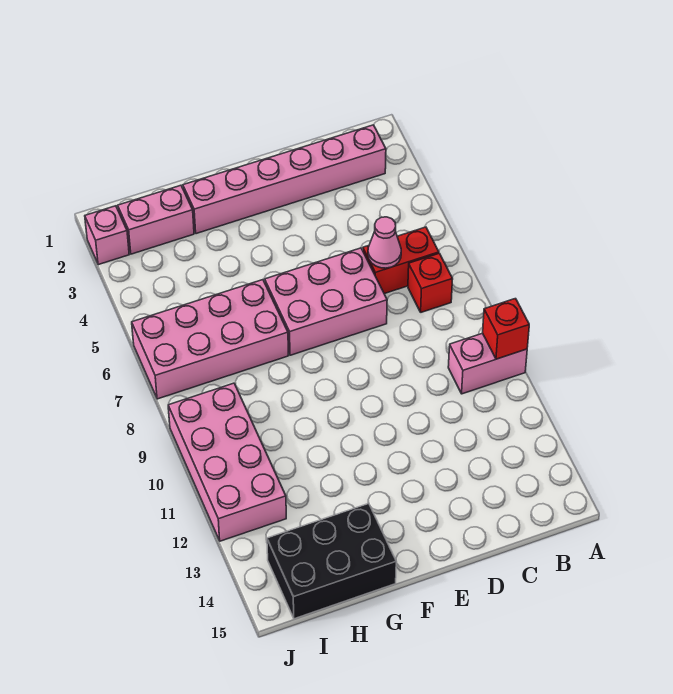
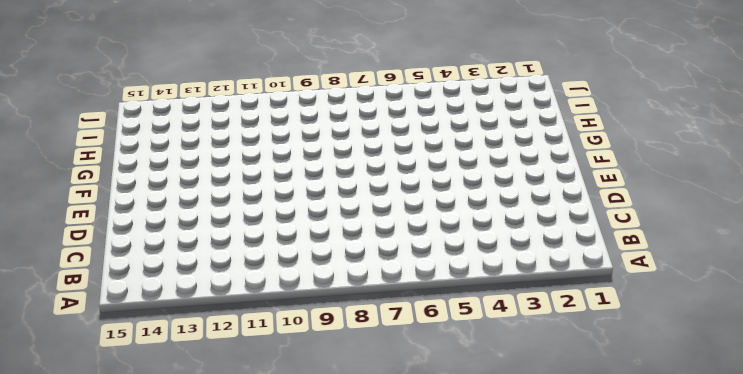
none -> pink brick A10:B10 level 1
none -> pink brick B2:G2 level 1
none -> red brick B6:C6 level 1

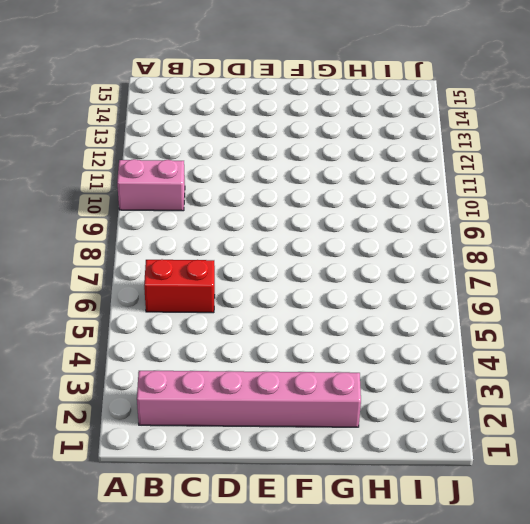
none -> red brick B7 level 1
none -> pink brick D6:F7 level 1
none -> pink brick G6:J7 level 1

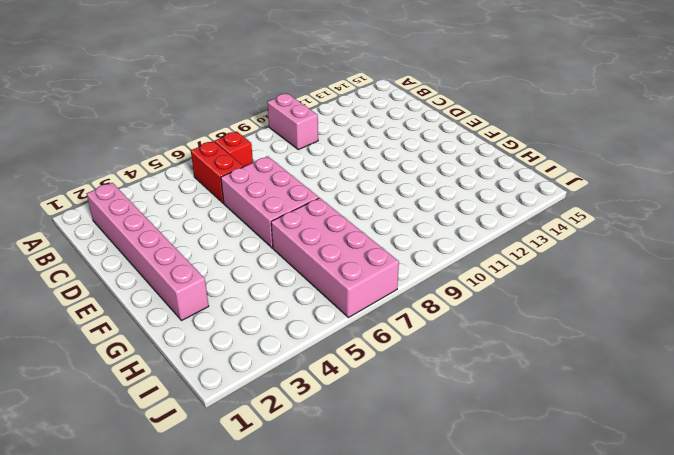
none -> black brick G14:I15 level 1
none -> pink brick H2:I2 level 1
none -> pink brick I9:J12 level 1

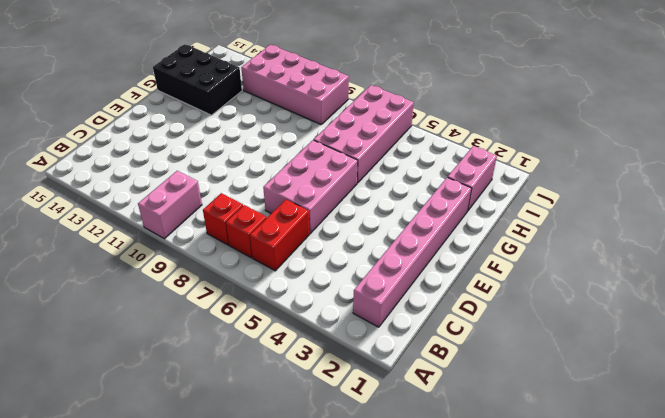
red brick B8 level 1 -> red brick A10 level 2
black brick G13:H15 level 1 -> black brick G14:I15 level 1
none -> pink brick J2 level 1
none -> pink cone C6 level 2

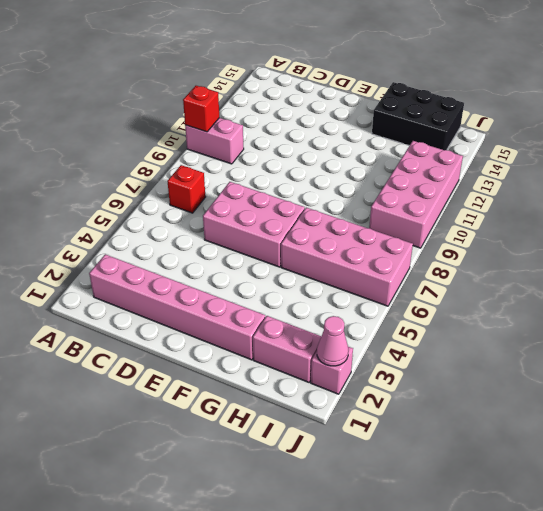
pink cone J2 level 2 -> pink cone C6 level 2
none -> red brick B6:C6 level 1

